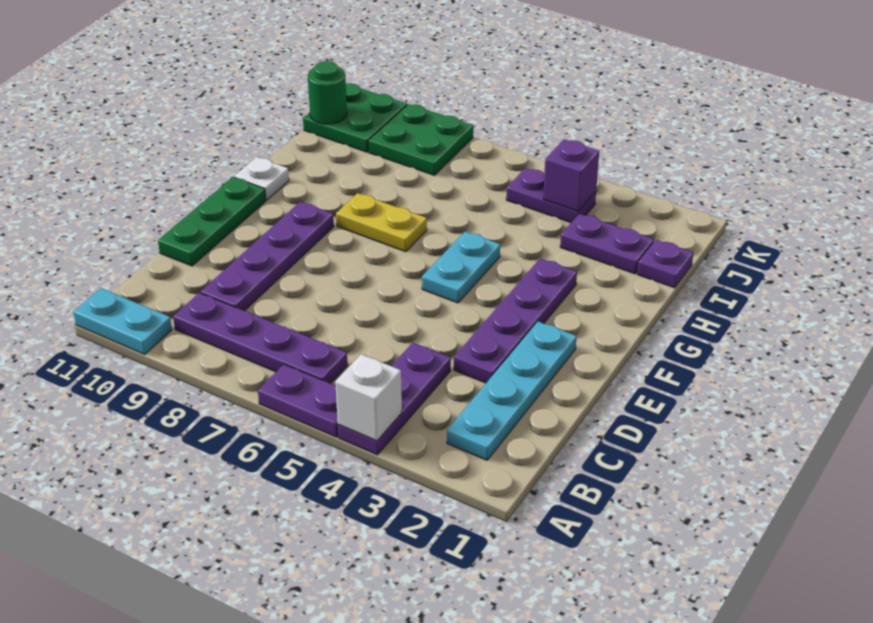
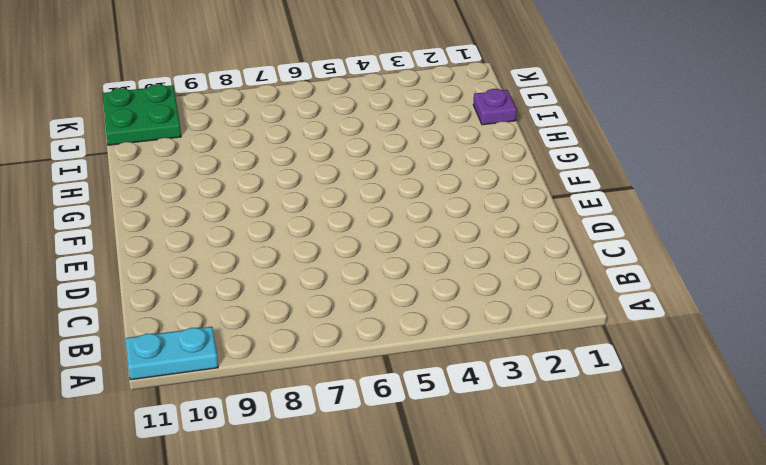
none -> purple plate A4:C4 level 1
none -> purple plate A5:A6 level 1
none -> cyan plate B2:E2 level 1

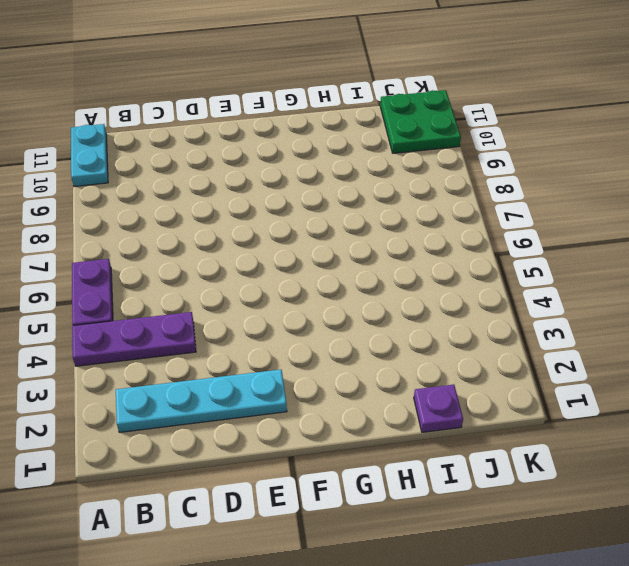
none -> purple plate B6:B9 level 1
none -> purple plate C9:F9 level 1
none -> purple plate D3:G3 level 1

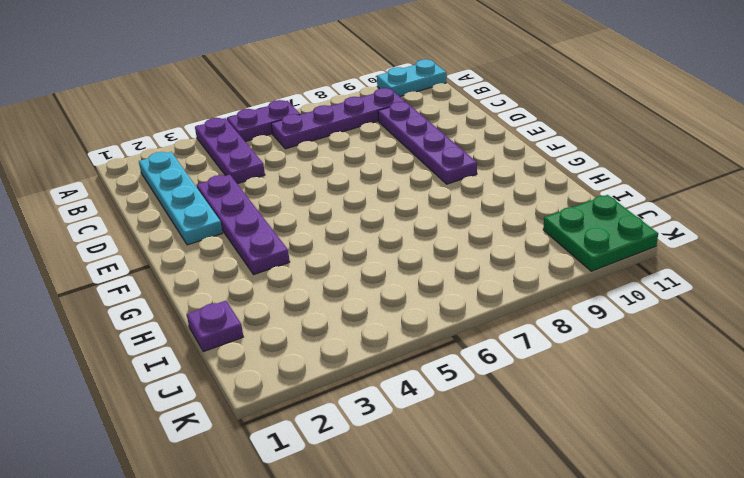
none -> green plate D11:F11 level 1
none -> cyan plate F5:G5 level 1
none -> yellow plate G7:G8 level 1

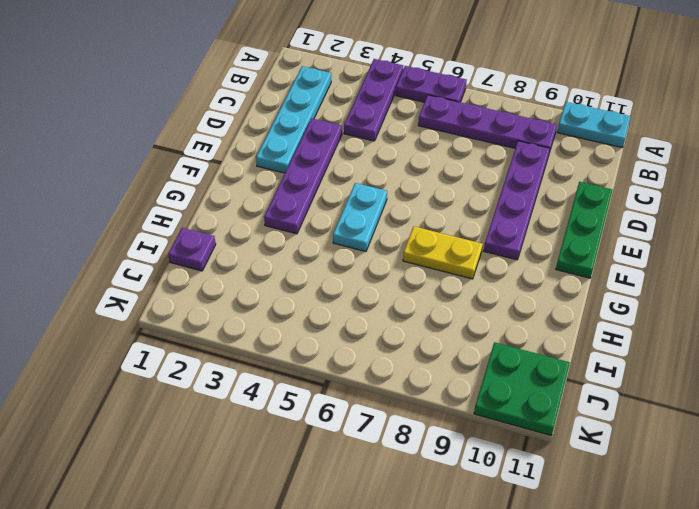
none -> white plate G11 level 1
none -> purple plate I2:I3 level 1
none -> purple plate J4:J5 level 1

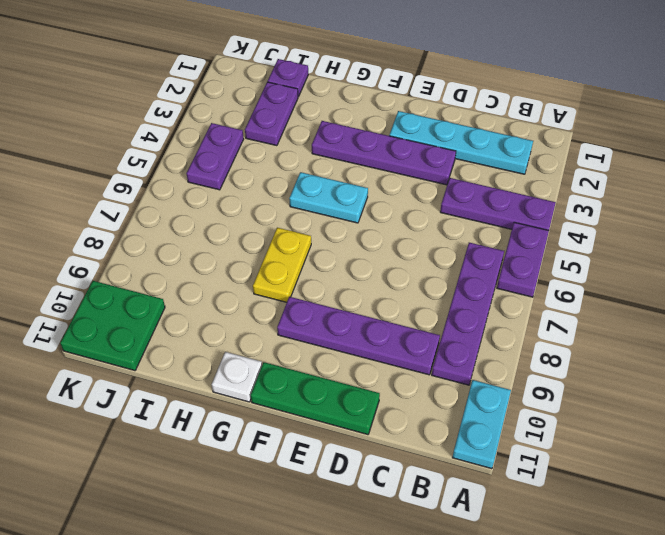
none -> green plate J8:K9 level 1
none -> white brick A4 level 2
none -> purple brick J4 level 2

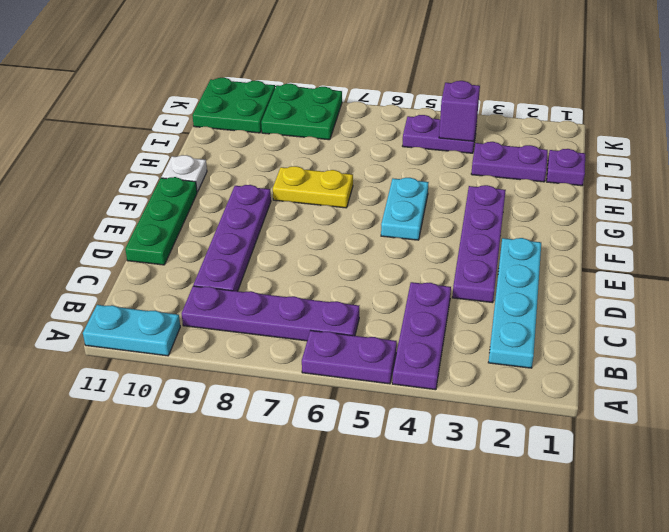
none -> white brick A4 level 2
none -> green round brick J11 level 2

